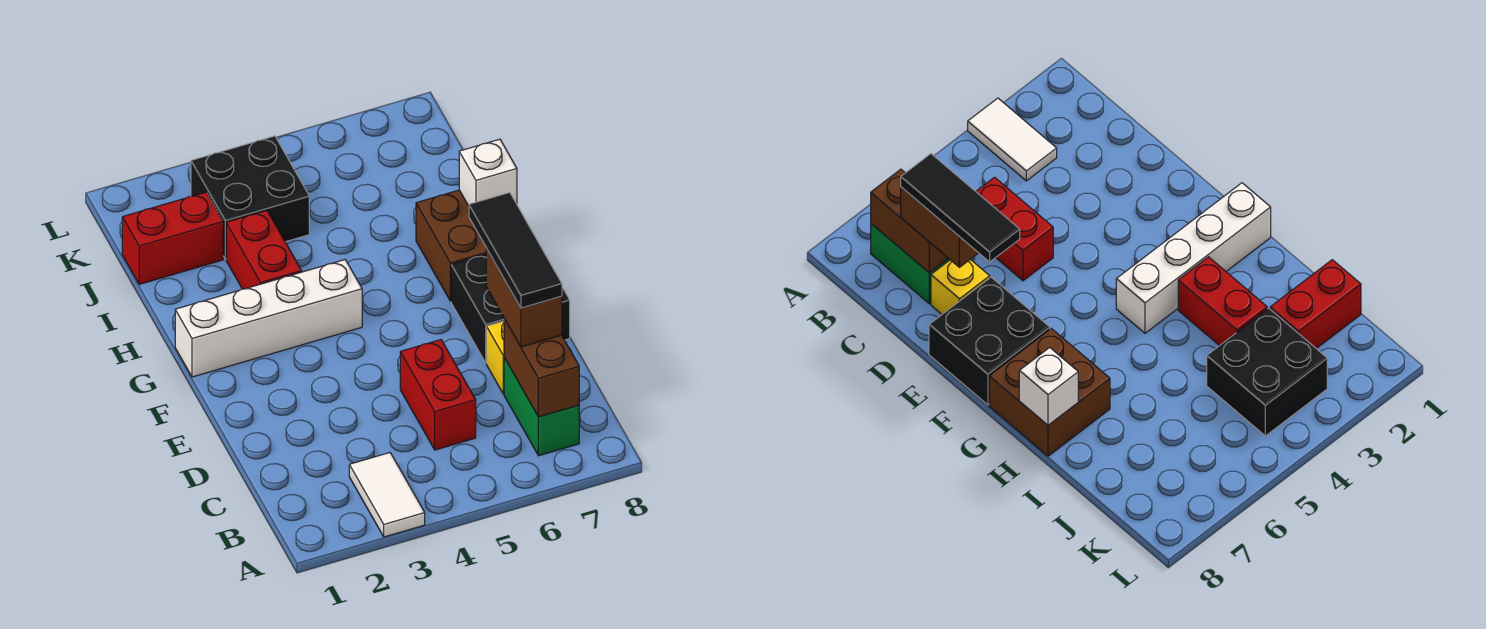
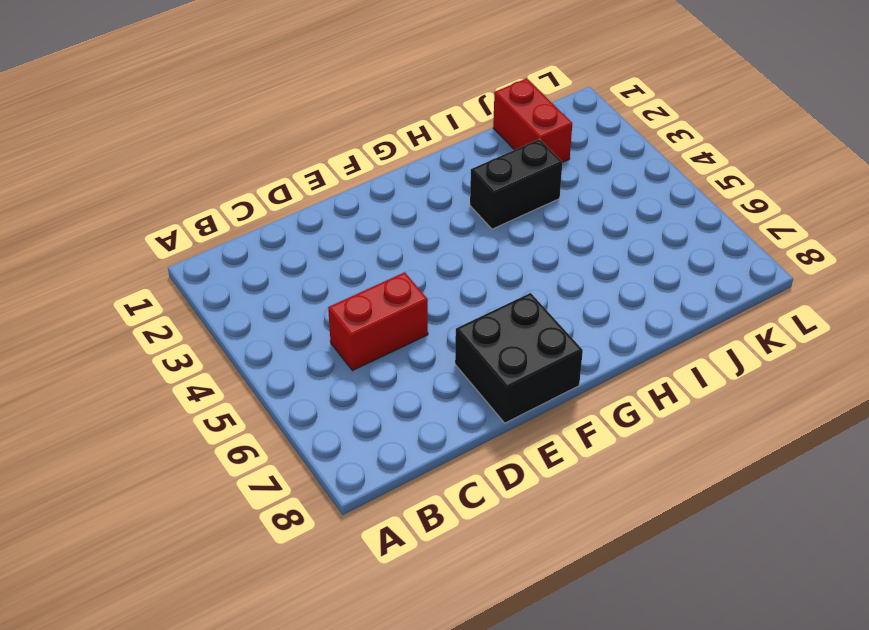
black brick H3:I3 level 1 -> red brick H3:I3 level 1
none -> white tile A3:B3 level 1
none -> green brick B7:C7 level 1
none -> yellow brick D7 level 1

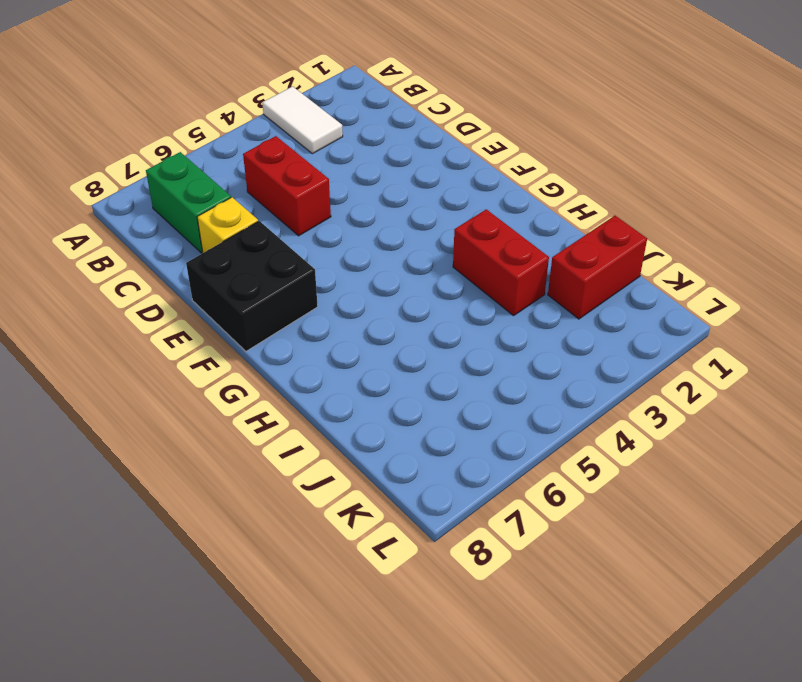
none -> white brick G1:G4 level 1
none -> brown brick G7:H8 level 1
none -> black brick J3:K4 level 1

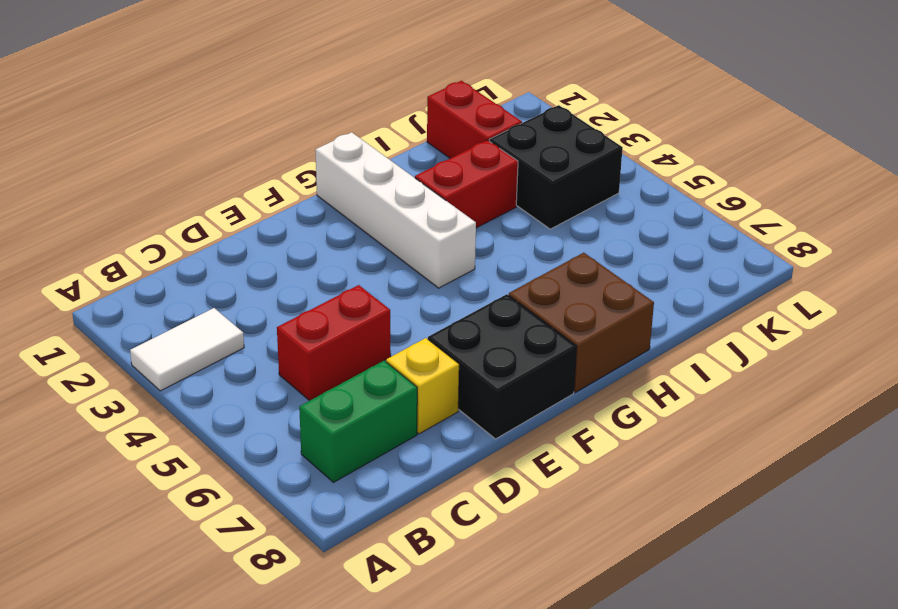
none -> brown brick B7:C7 level 2
none -> white brick H8 level 2
none -> brown brick C7:D7 level 3

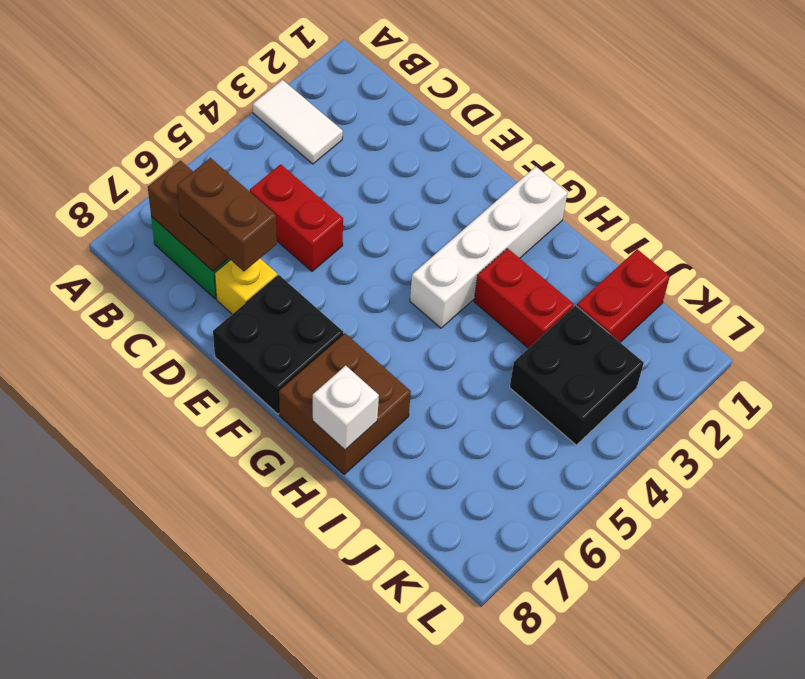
none -> black tile C7:E7 level 4

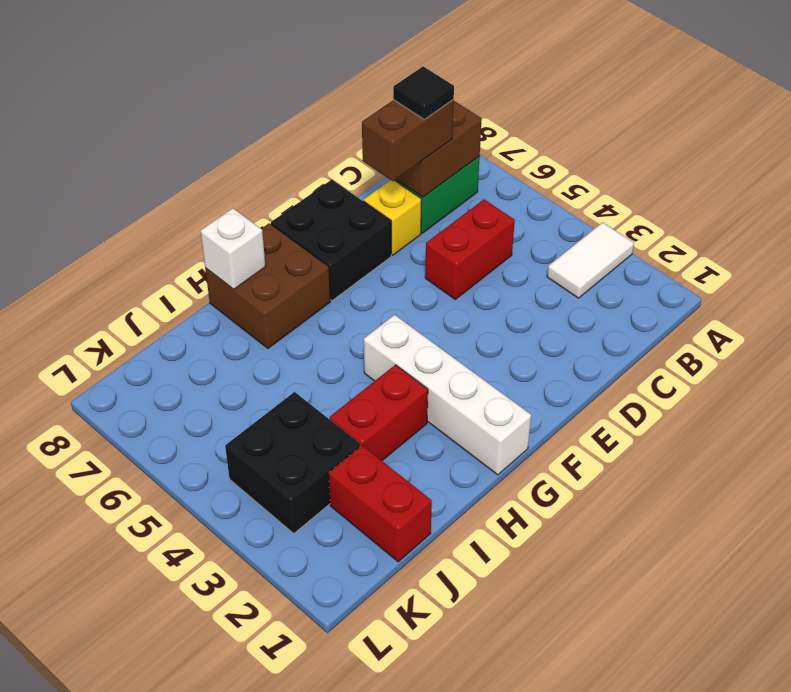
black tile C7 level 4 -> black tile C7:E7 level 4

